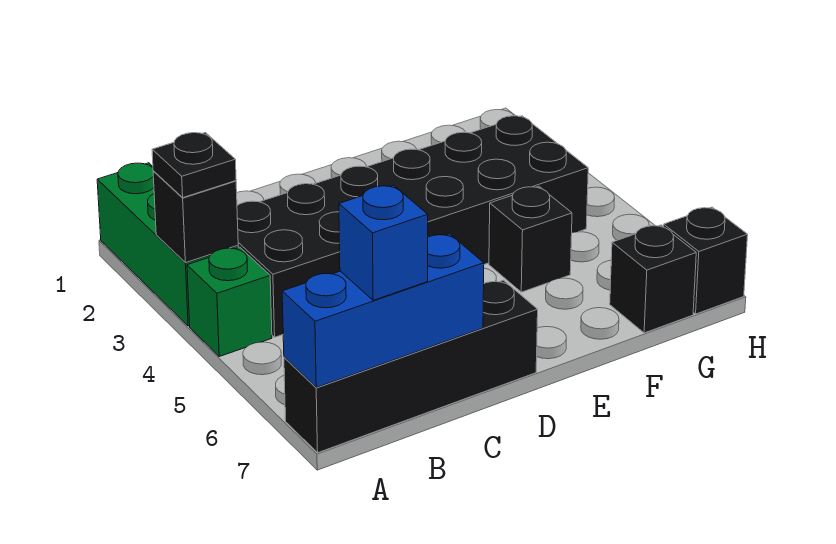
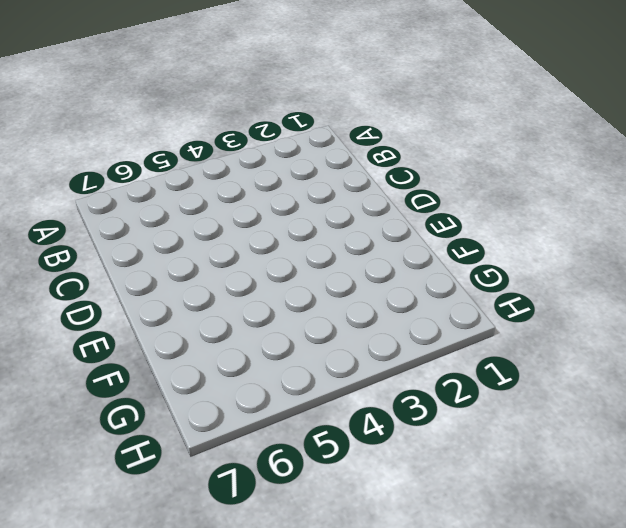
none -> green brick A1:A3 level 1
none -> green brick A4 level 1

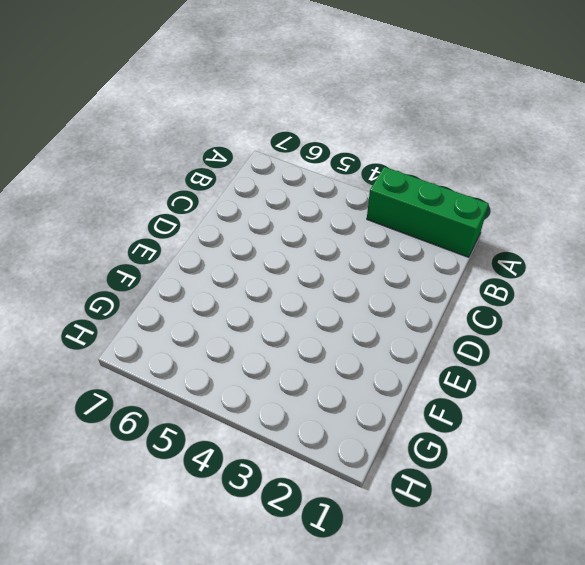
none -> green brick A4 level 1
none -> black brick A7:D7 level 1

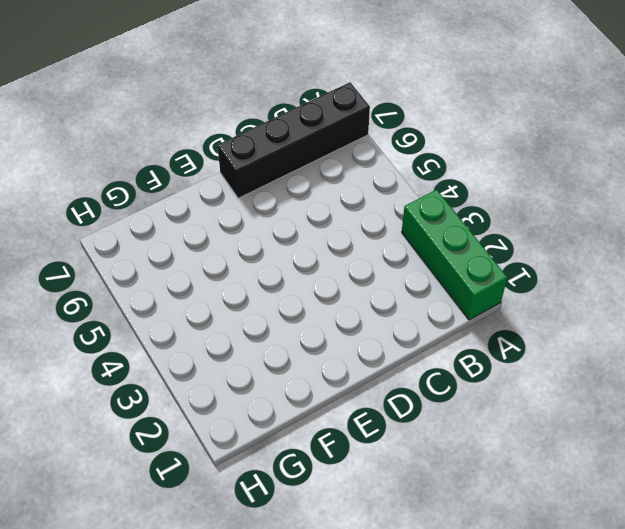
none -> green brick A4 level 1
none -> black brick B3:G4 level 1

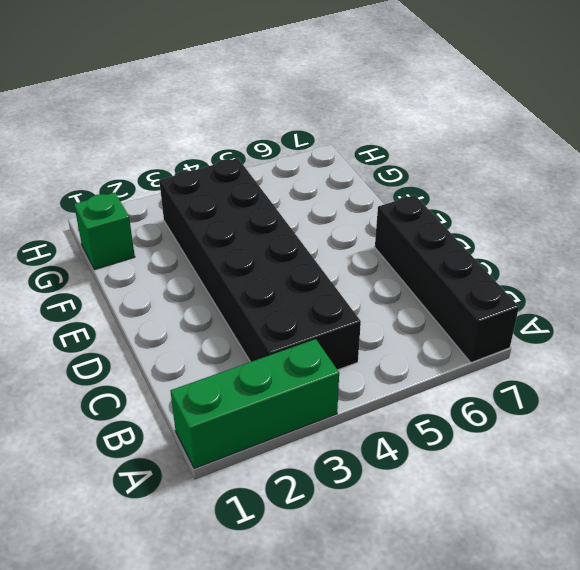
green brick G1 level 1 -> green brick A4 level 1
none -> black brick F5 level 1
none -> black brick G7 level 1

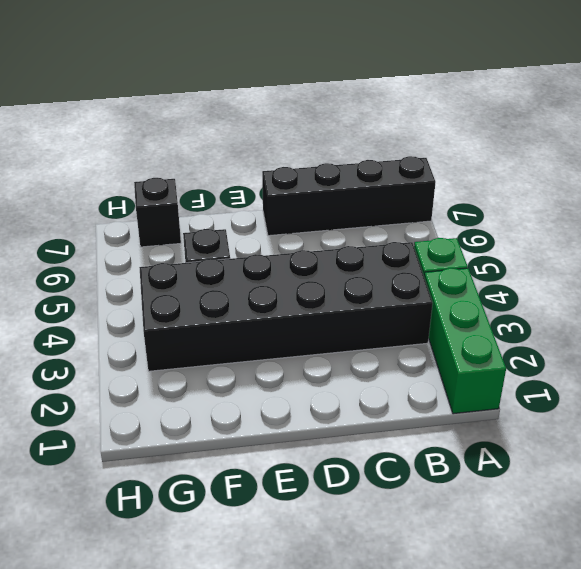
none -> black brick H7 level 1
none -> black brick A3 level 2

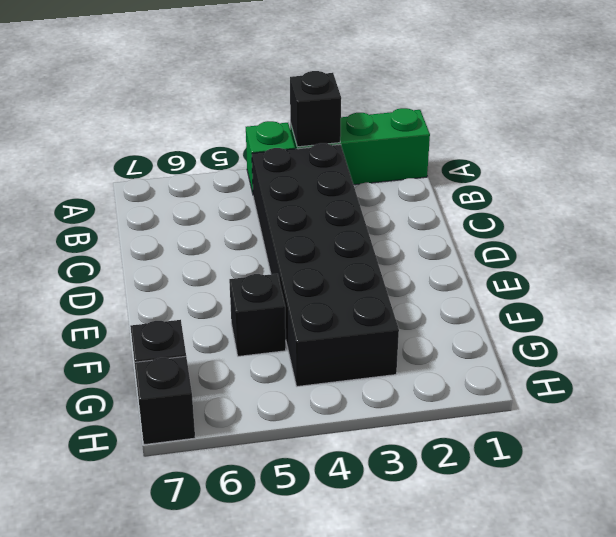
none -> black brick A7:D7 level 1
none -> blue brick A7:C7 level 2

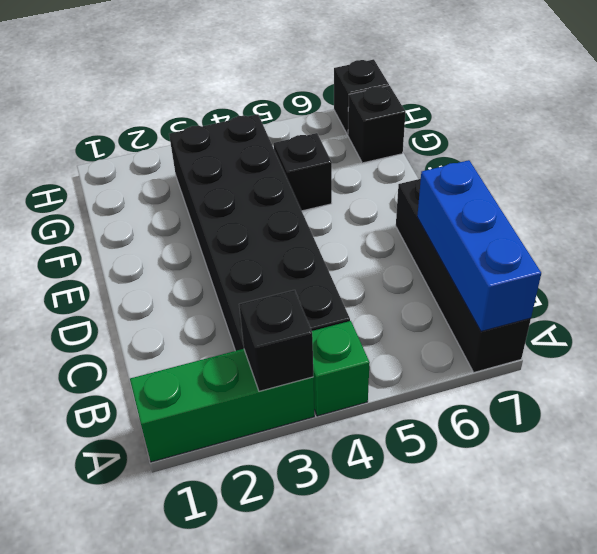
none -> black plate A3 level 3
none -> blue brick B7 level 3

